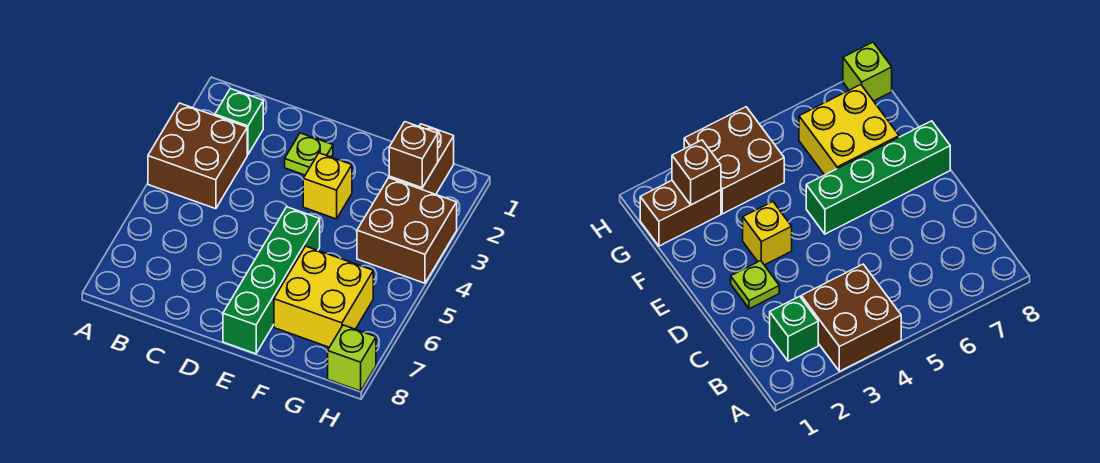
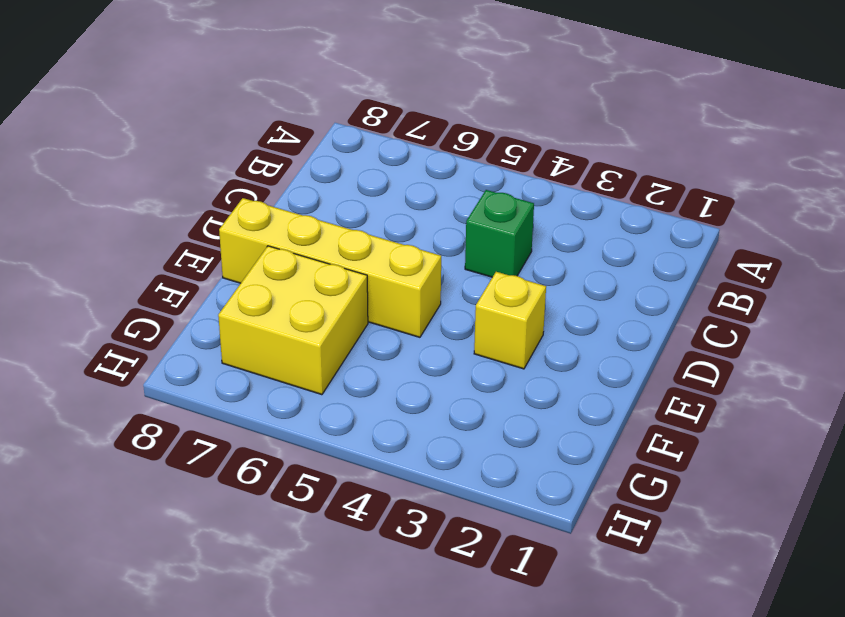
green brick C4 level 1 -> green brick B2 level 1
yellow brick E5:E8 level 1 -> green brick E5:E8 level 1
none -> brown brick A3:B4 level 1
none -> lime plate D2 level 1

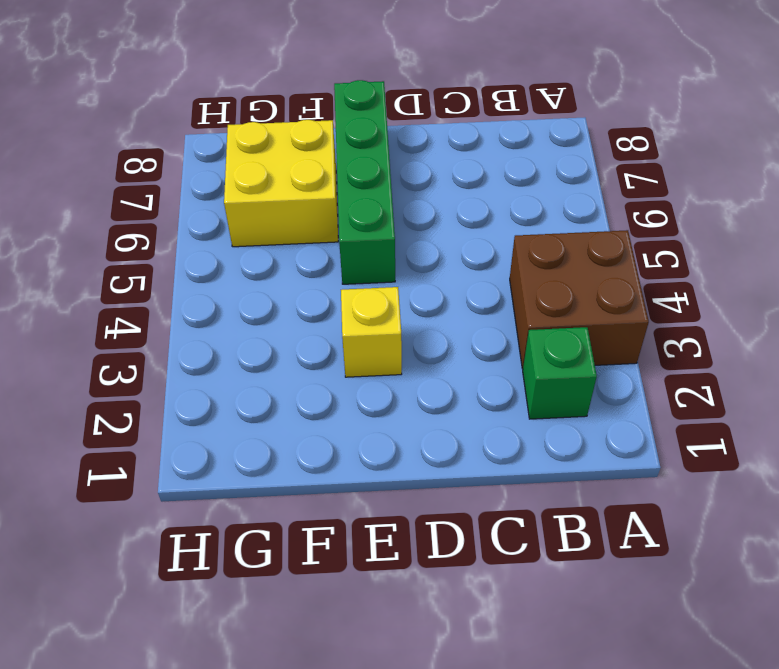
none -> lime plate D2 level 1
none -> brown brick G1:G2 level 1

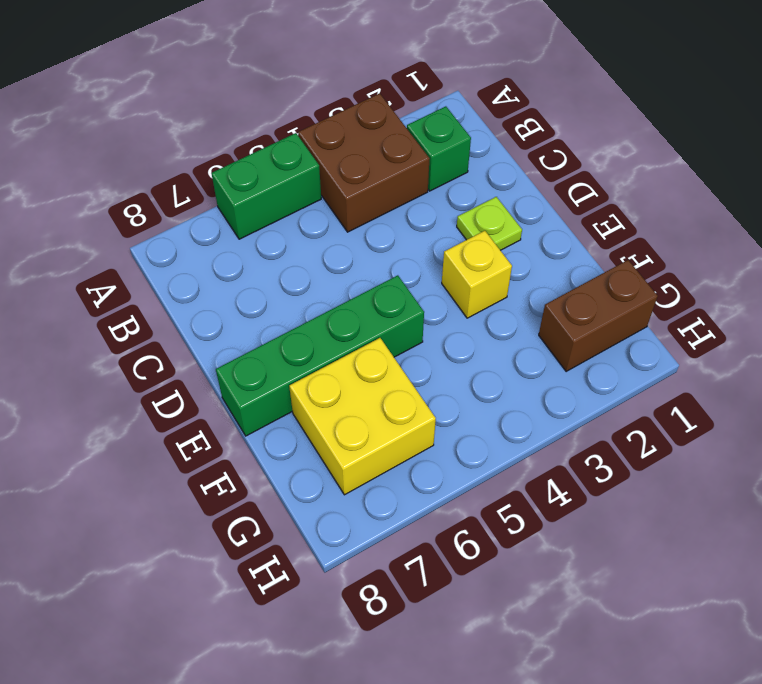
green brick A5:A6 level 1 -> none
none -> brown brick G3:H4 level 1
none -> lime brick H8 level 1

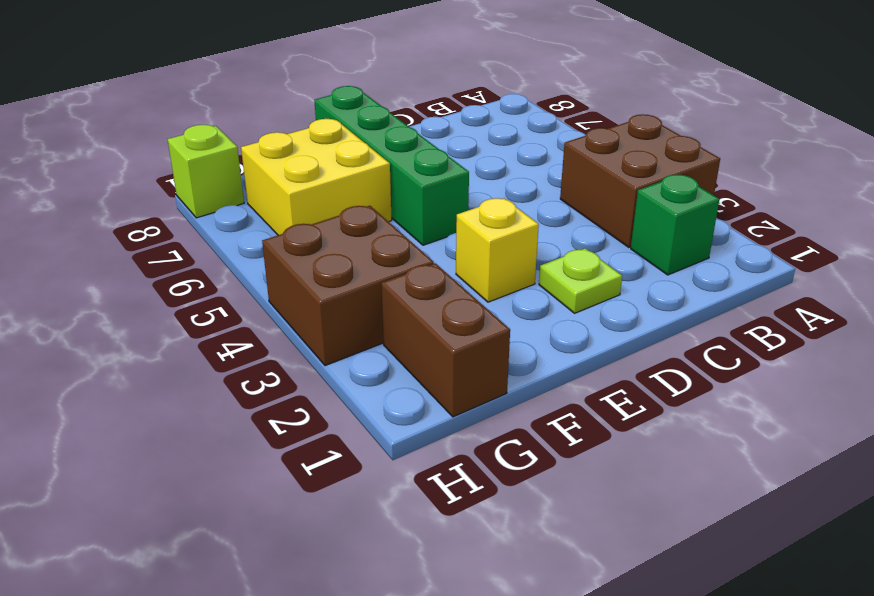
none -> brown brick G2 level 2

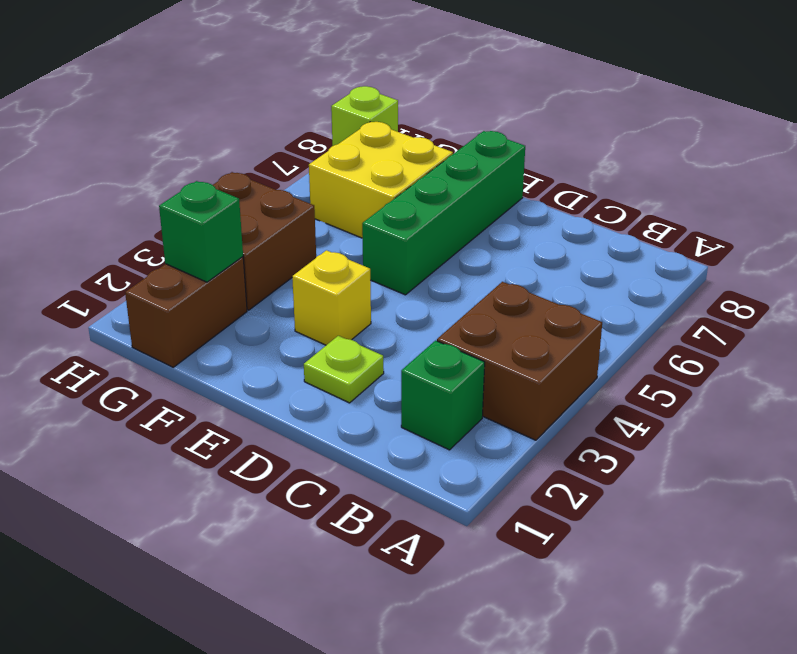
green brick G2 level 2 -> brown brick G2 level 2

